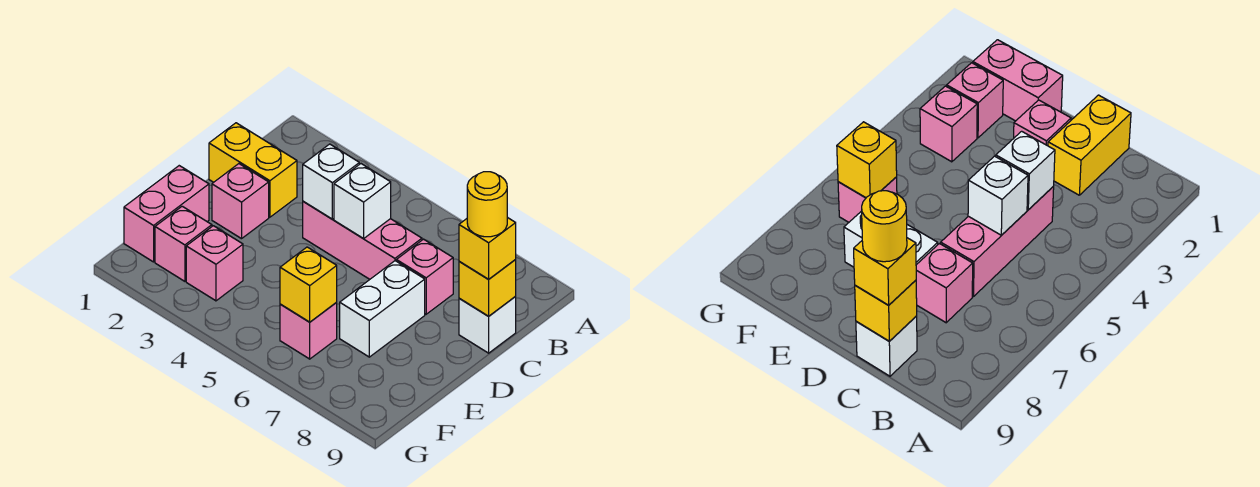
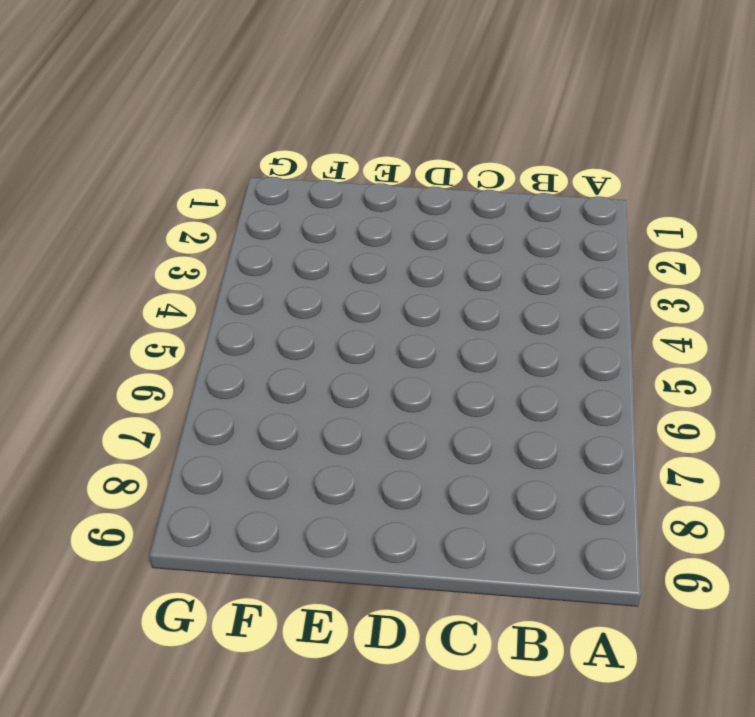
none -> yellow brick C1:C2 level 1
none -> pink brick C4:C6 level 1
none -> pink brick C7 level 1

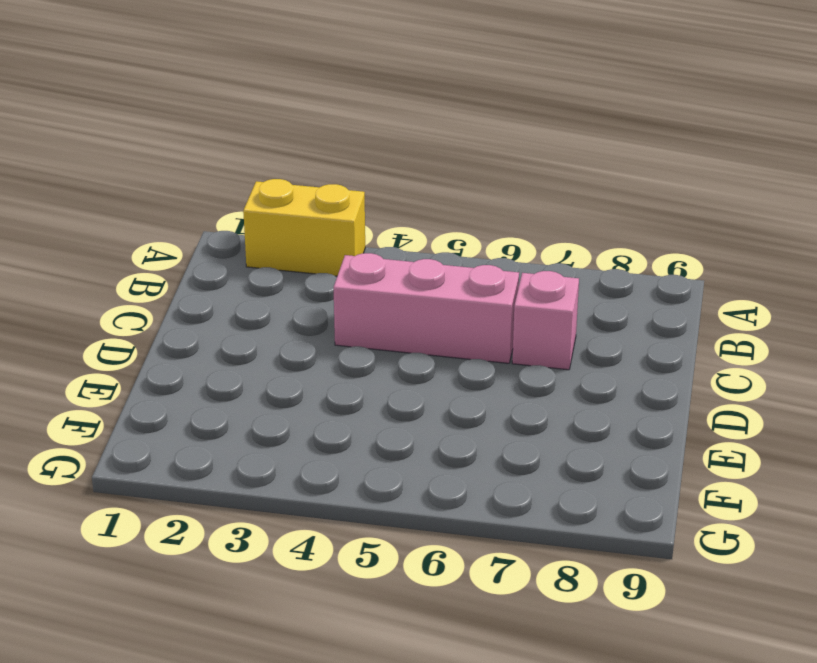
yellow brick A2:A3 level 1 -> yellow brick C1:C2 level 1
none -> white brick C9 level 1
none -> pink brick D2 level 1
none -> white brick D7:E7 level 1

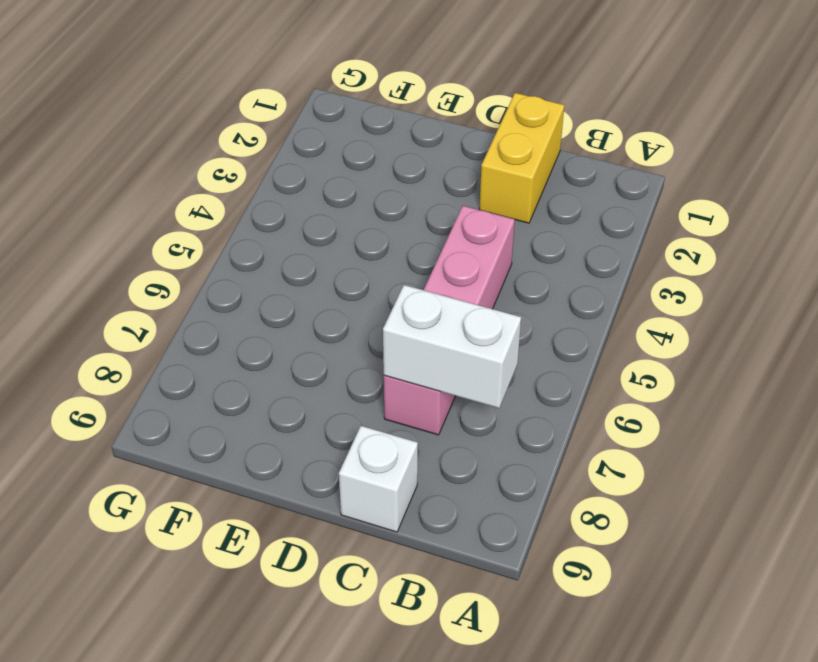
white brick B7:C7 level 2 -> white brick D7:E7 level 1
none -> pink brick D2 level 1
none -> pink brick E1:F1 level 1
none -> pink brick F2 level 1

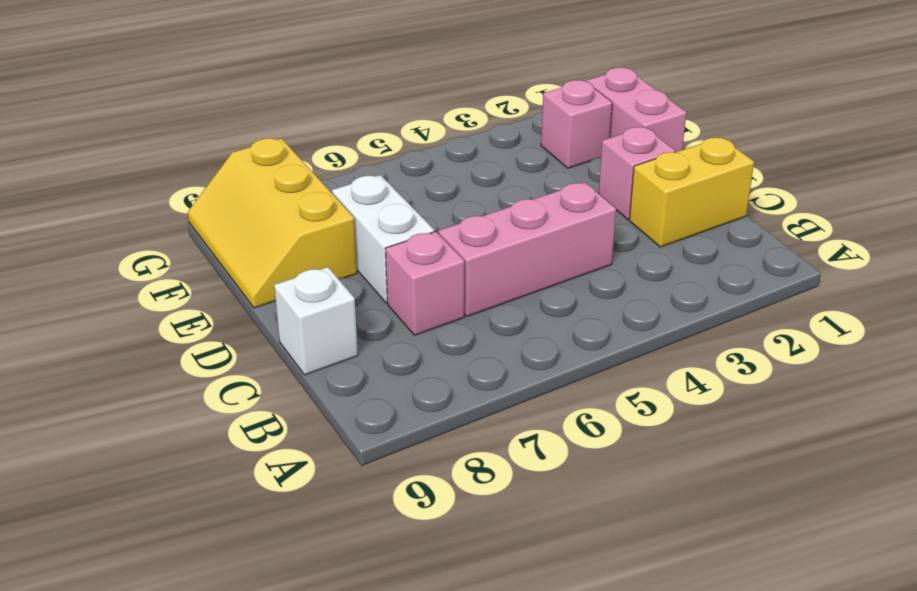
yellow slope E8:G9 level 1 top 8 -> none
none -> pink brick F3 level 1
none -> pink brick F6 level 1
none -> white brick C4 level 2

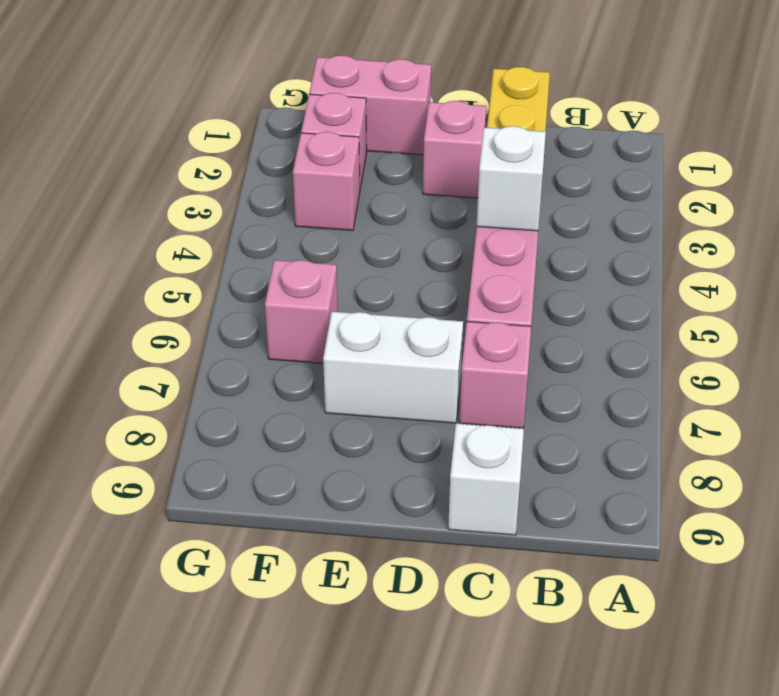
none -> white brick C5 level 2
none -> yellow brick C9 level 2
none -> yellow brick F6 level 2

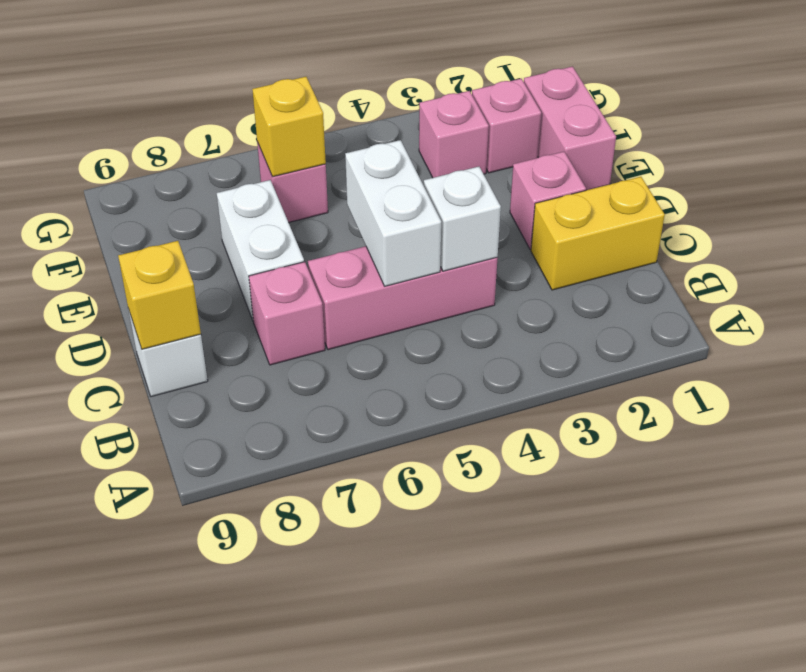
white brick C5:D5 level 2 -> white brick C5 level 2
none -> yellow brick C9 level 3
none -> yellow round brick C9 level 4

